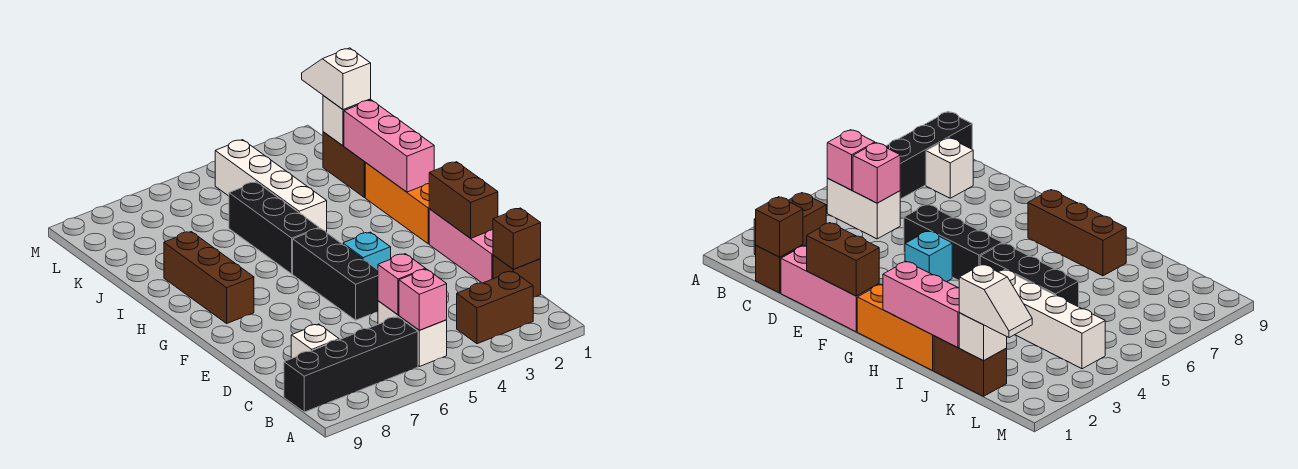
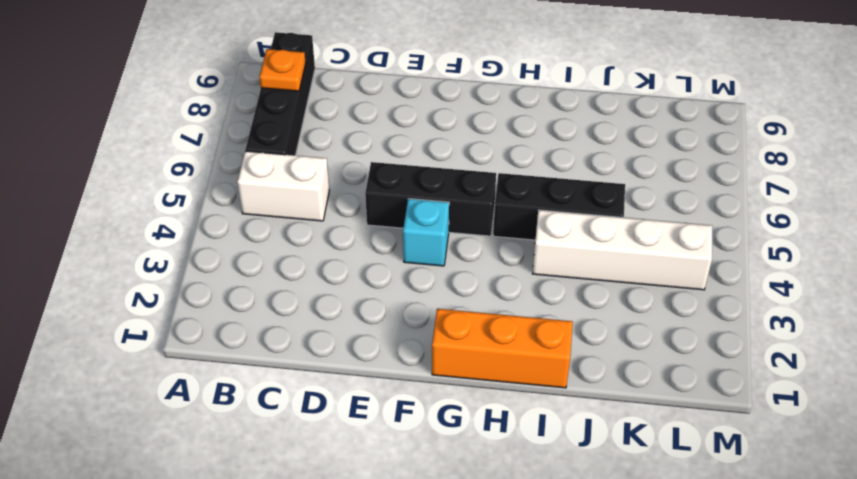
orange plate B8 level 2 -> none
none -> brown brick B2:B3 level 1
none -> brown brick C1 level 1
none -> white brick C8 level 1

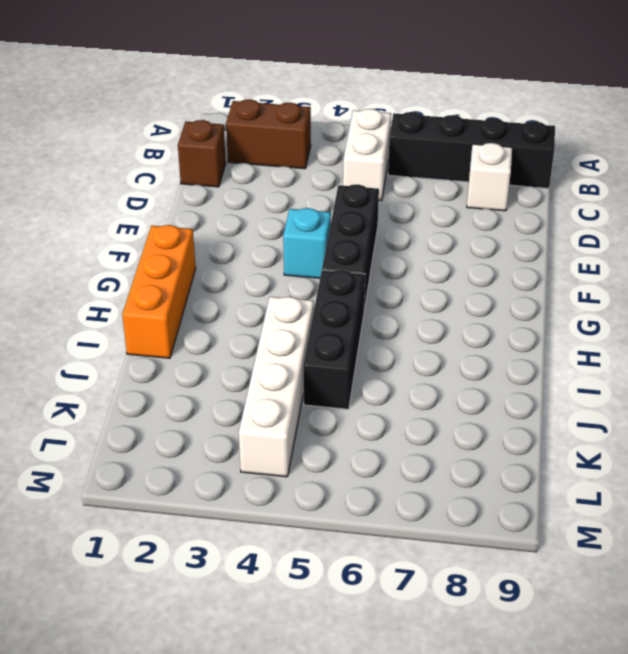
none -> pink brick D1:F1 level 1
none -> brown brick G8:I8 level 1
none -> brown brick J1:K1 level 1

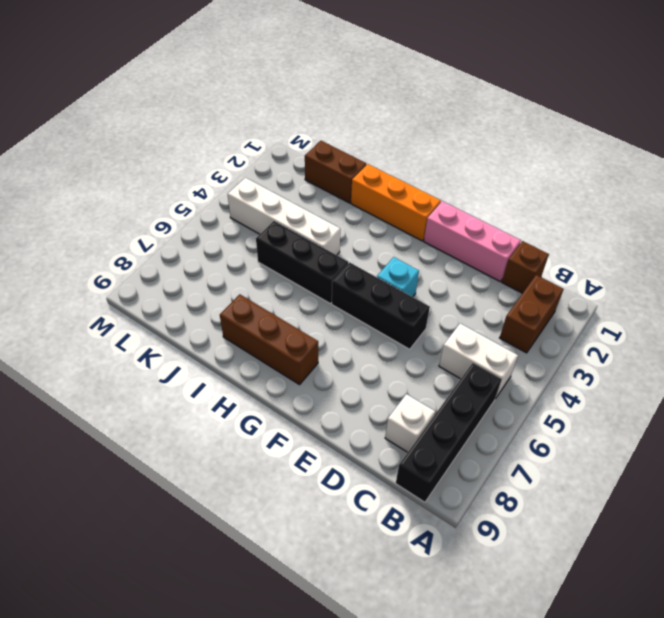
none -> pink brick B5 level 2
none -> brown brick C1 level 2
none -> pink brick C5 level 2

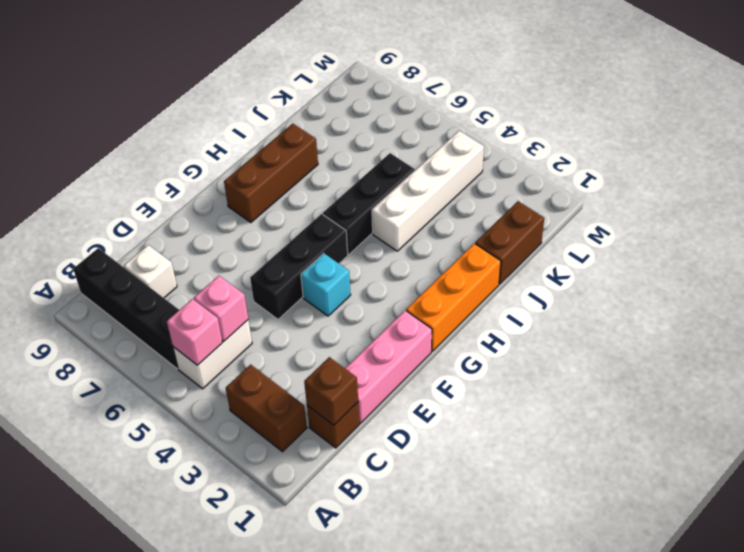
none -> brown brick E1:F1 level 2
none -> pink brick H1:J1 level 2
none -> white brick K1 level 2

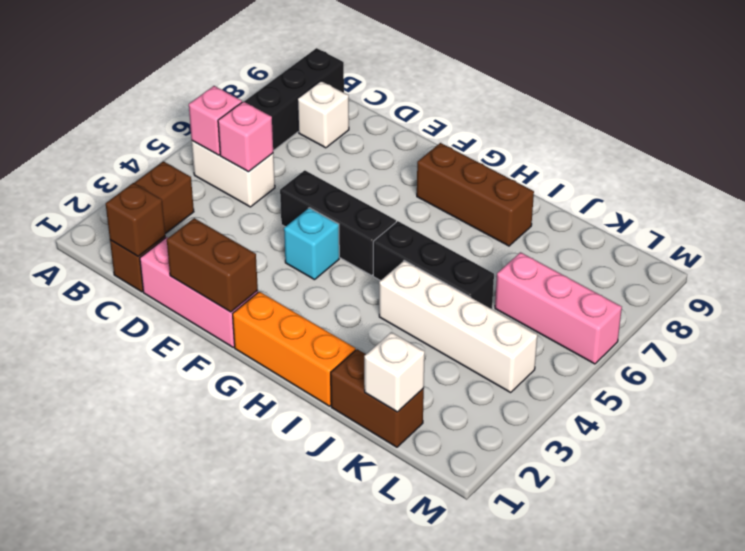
pink brick K6:M6 level 1 -> pink brick H1:J1 level 2
none -> white slope K1:L1 level 3 top K

